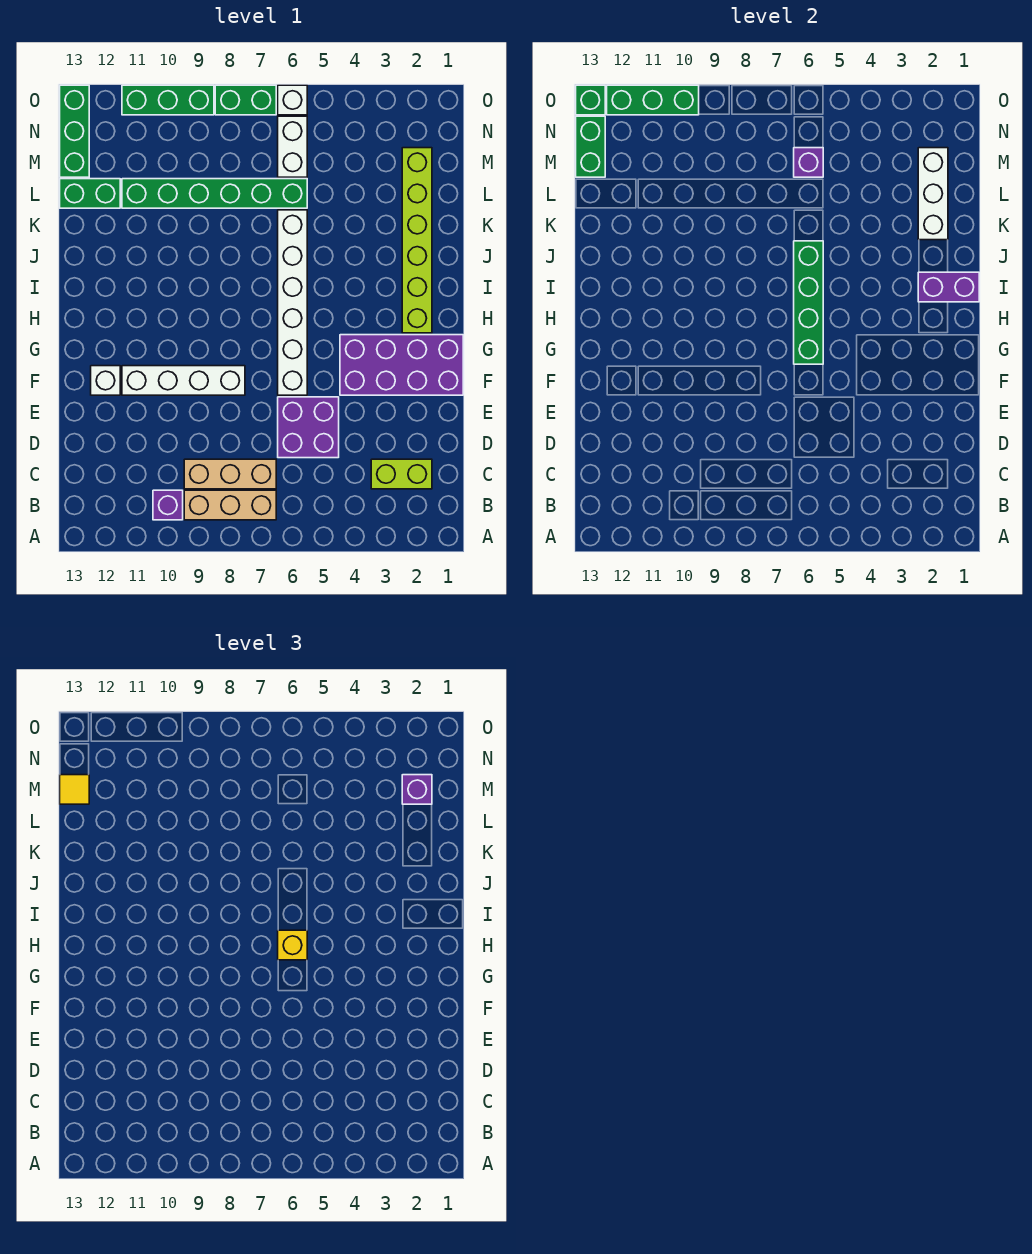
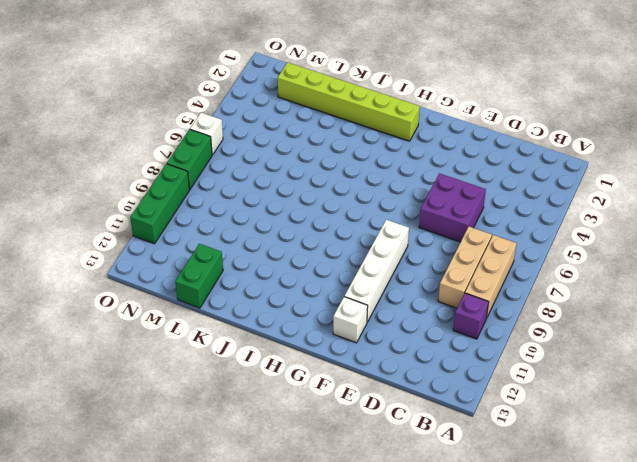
none -> lime brick C2:C3 level 1
none -> purple brick F1:G4 level 1
none -> white brick F6:K6 level 1

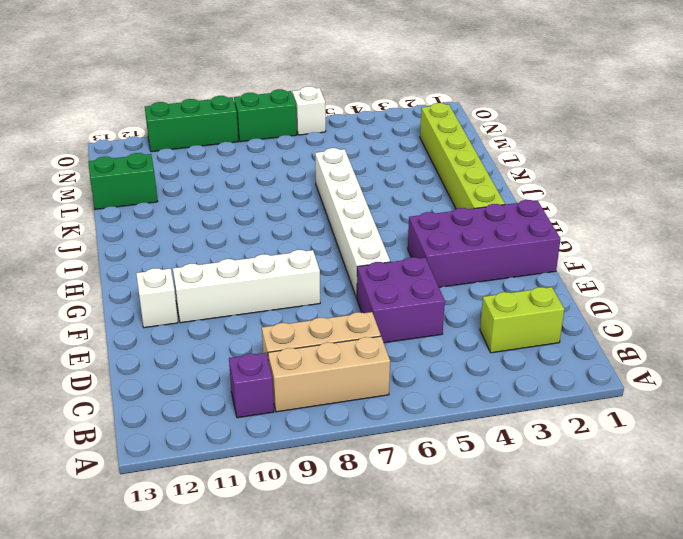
none -> green brick L6:L11 level 1
none -> white brick M6:N6 level 1
none -> green brick M13:O13 level 1

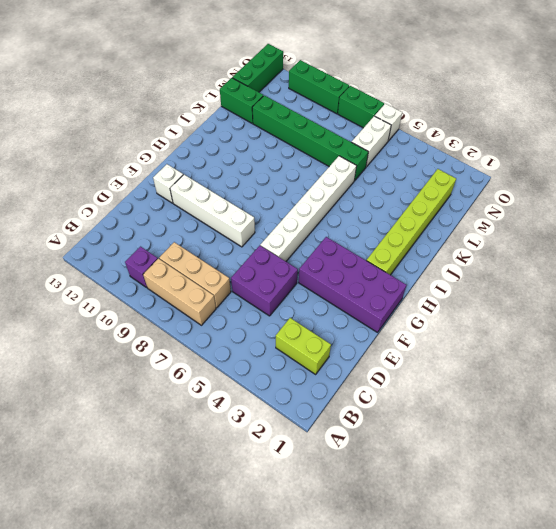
none -> green brick G6:J6 level 2
none -> purple brick I1:I2 level 2
none -> white brick K2:M2 level 2

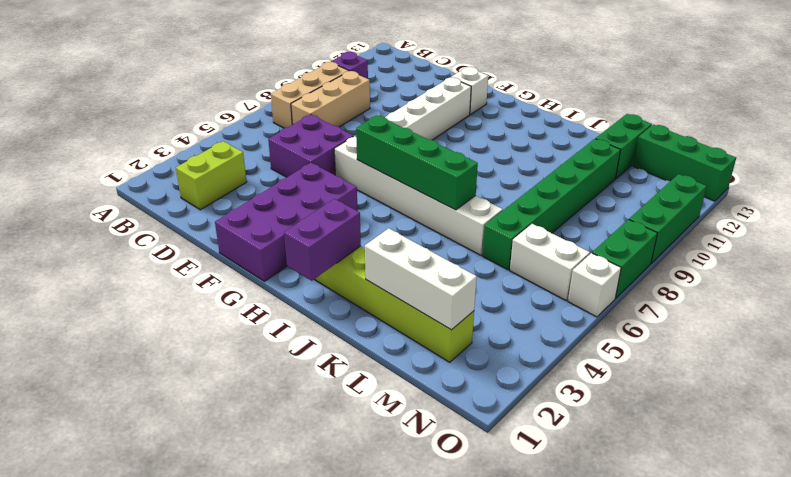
none -> purple brick M6 level 2
none -> green brick M13:N13 level 2
none -> green brick O10:O12 level 2

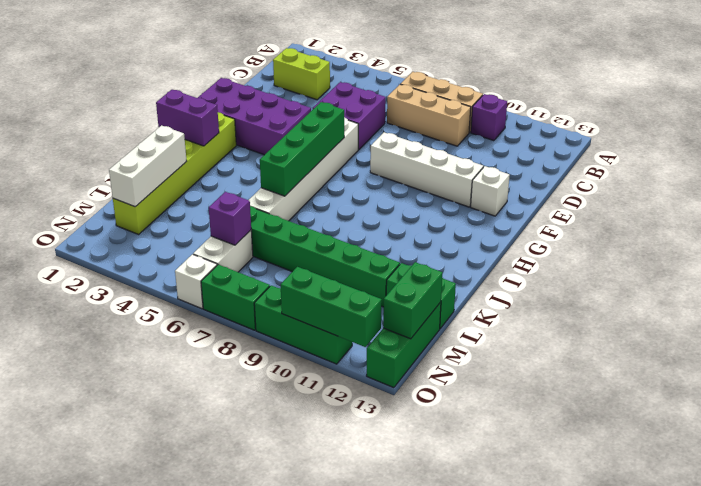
none -> green brick O13 level 2
none -> yellow brick H6 level 3
none -> purple brick M2 level 3

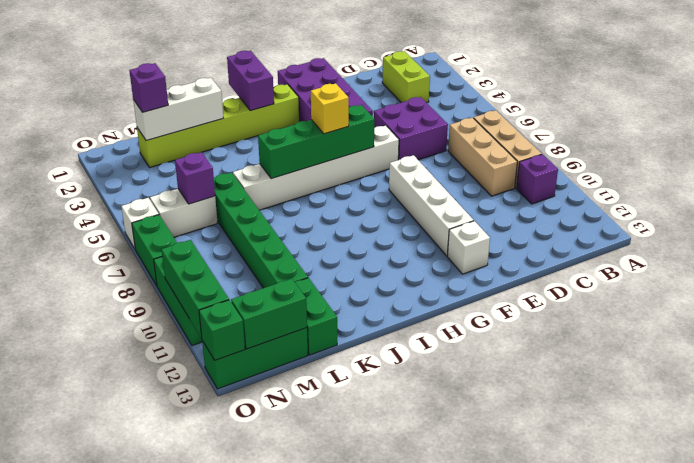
none -> yellow tile M13 level 3

